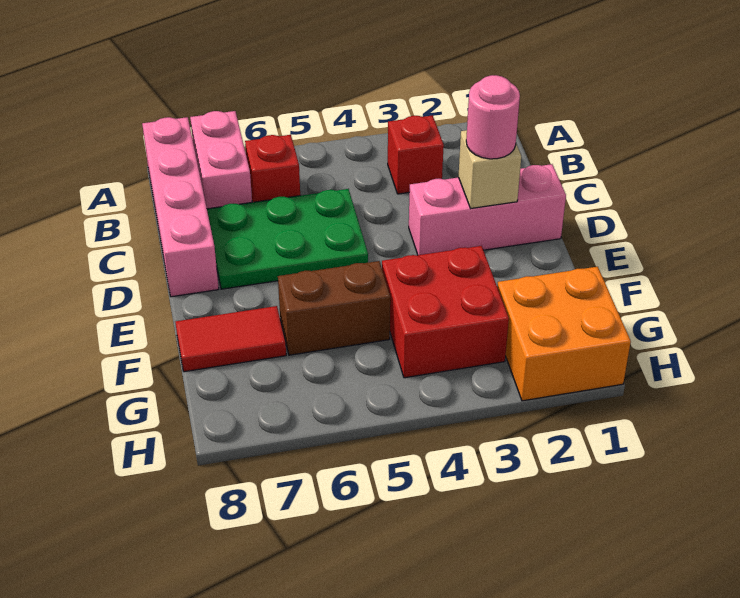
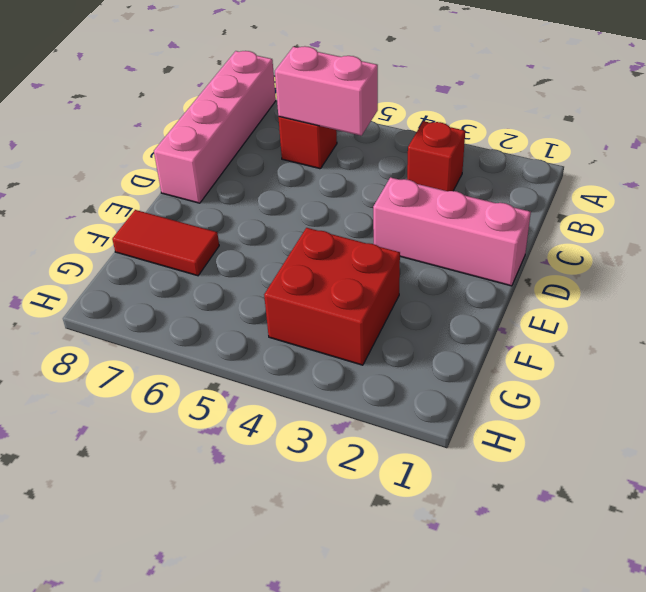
pink brick B5:B6 level 2 -> pink brick A7:B7 level 1
none -> green plate C5:D7 level 1
none -> brown brick F5:F6 level 1
none -> orange brick G1:H2 level 1

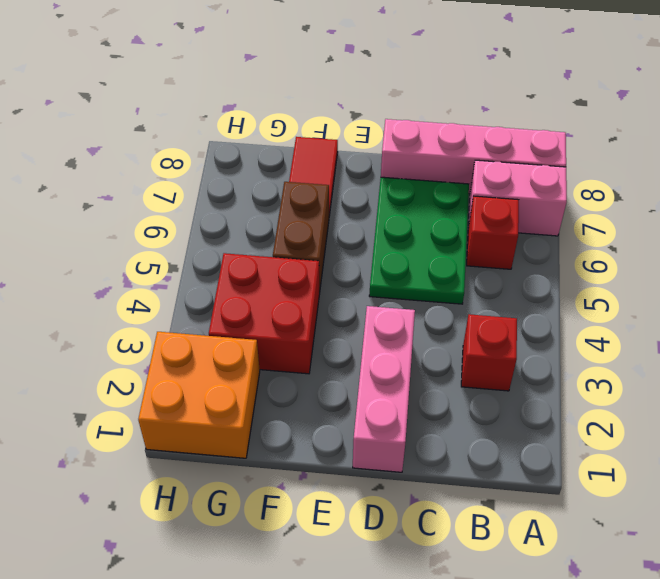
none -> tan brick D2 level 2
none -> pink round brick D2 level 3

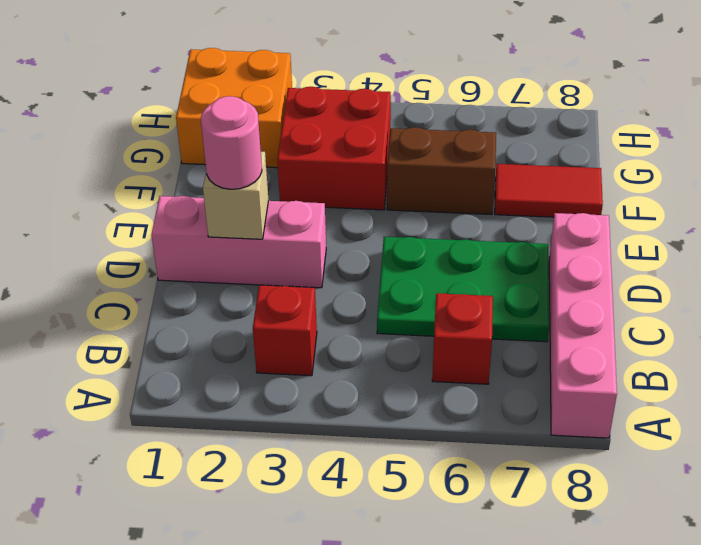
none -> pink brick A7:B7 level 1

